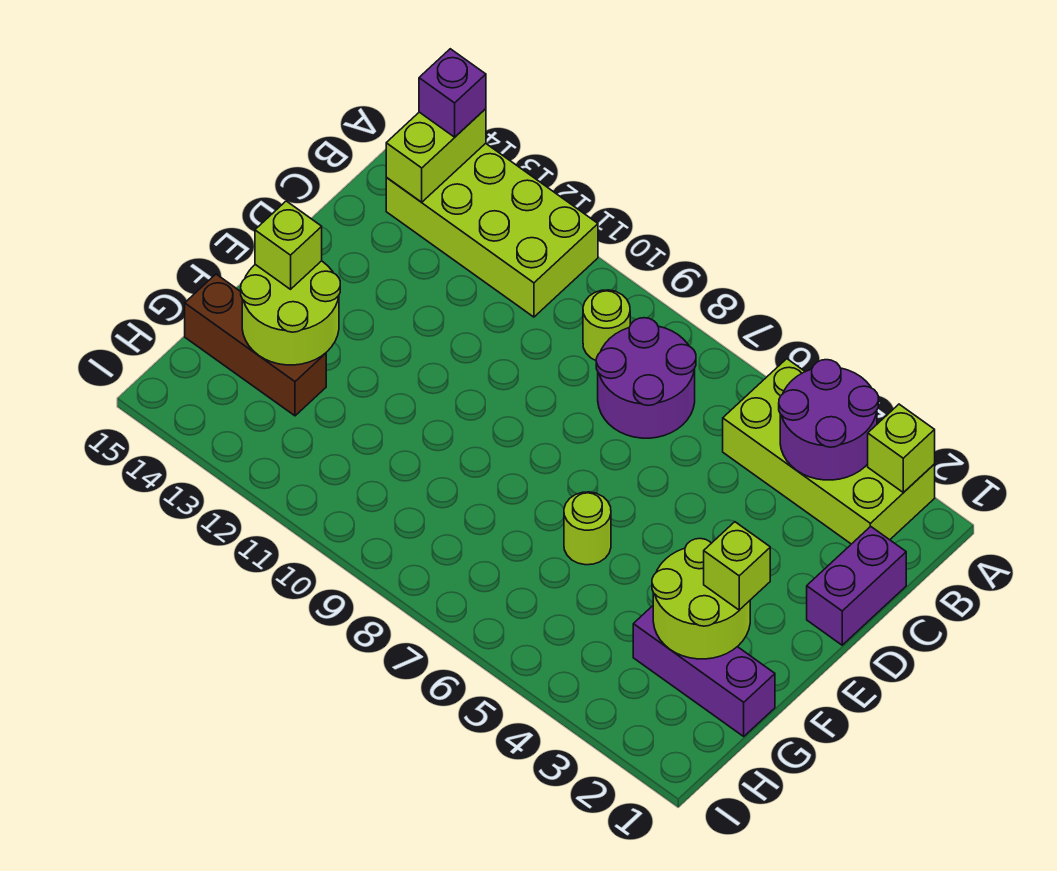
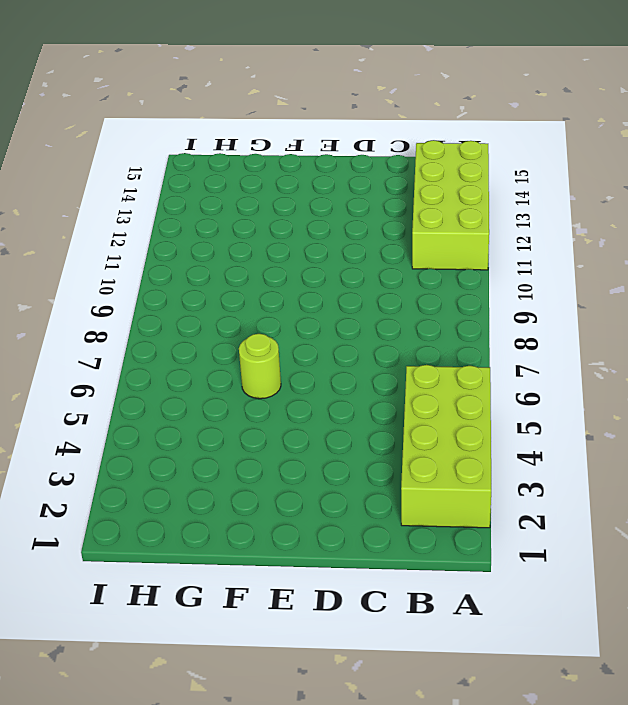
none -> purple round brick B7:C8 level 1
none -> lime round brick B9 level 1
none -> purple brick C1:D1 level 1

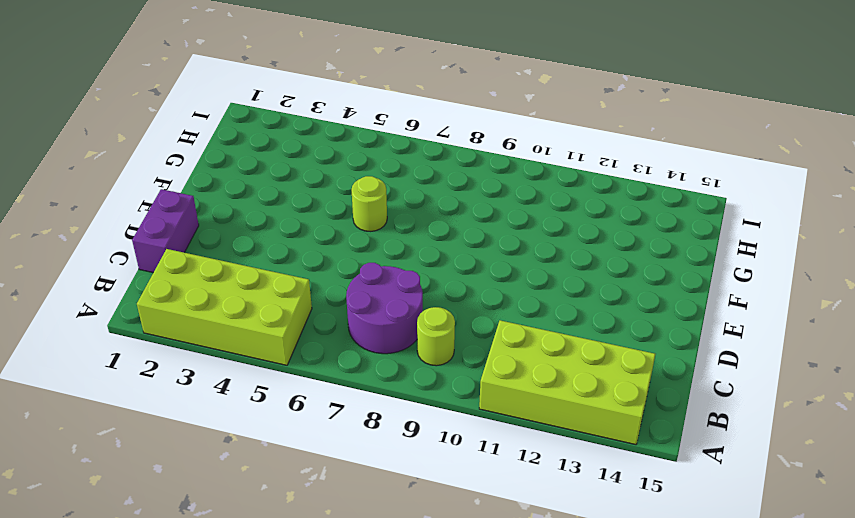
none -> purple brick G1:G3 level 1
none -> brown brick G13:G15 level 1
none -> lime brick A2 level 2

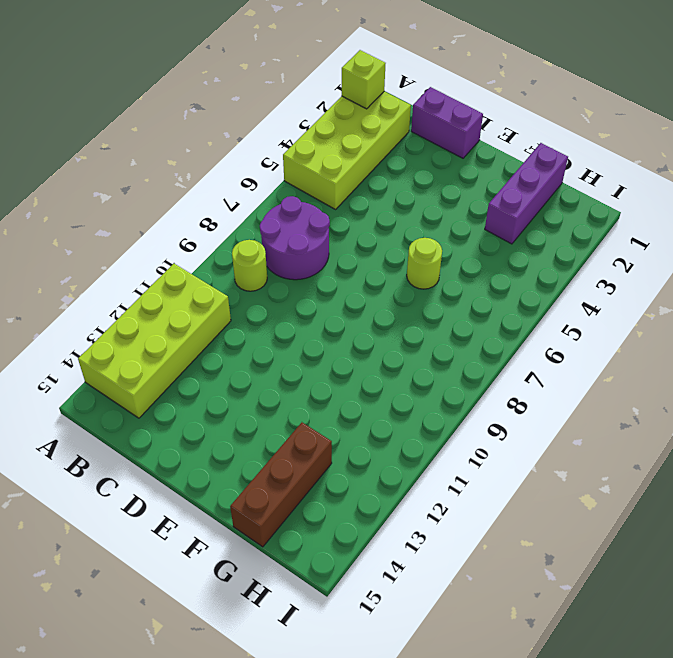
none -> purple round brick A3:B4 level 2
none -> lime brick A14:B14 level 2
none -> lime round brick F2:G3 level 2

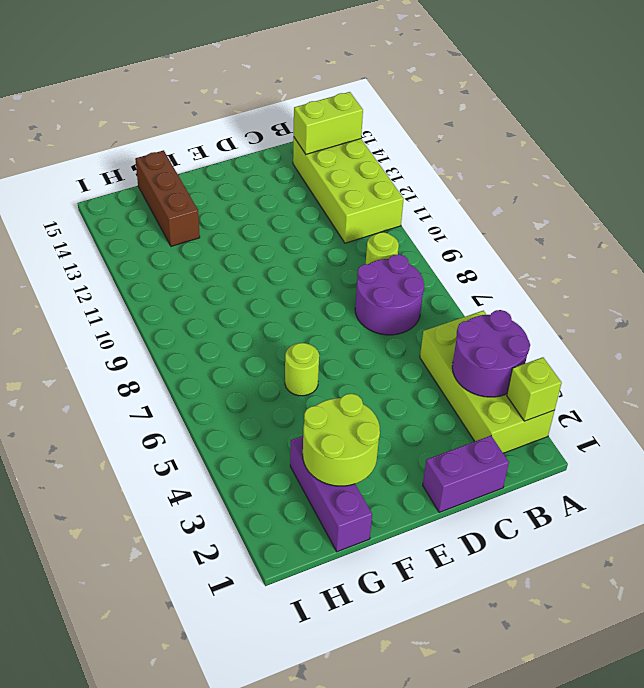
none -> lime round brick F13:G14 level 2
none -> purple brick A14 level 3
none -> lime brick F2 level 3

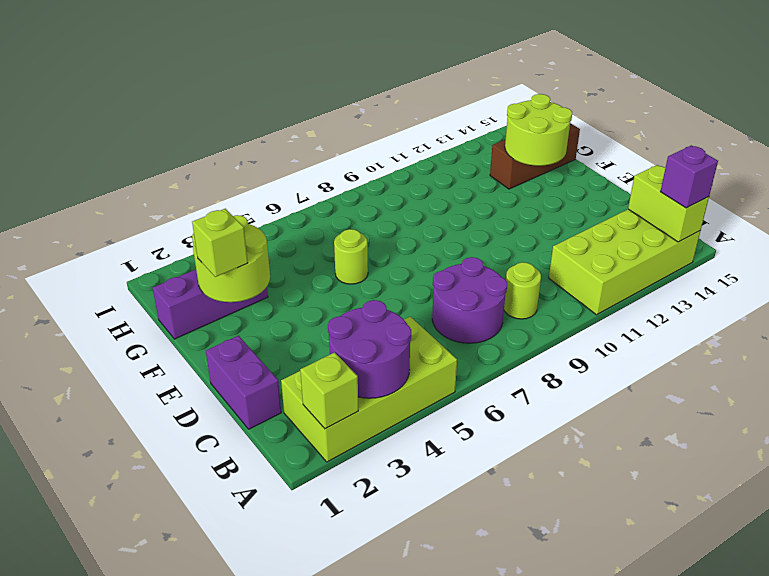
none -> lime brick F14 level 3

